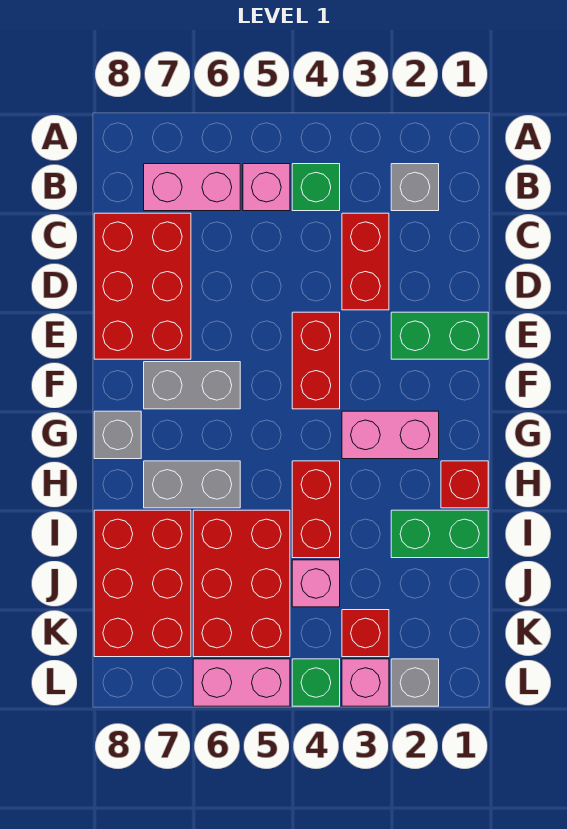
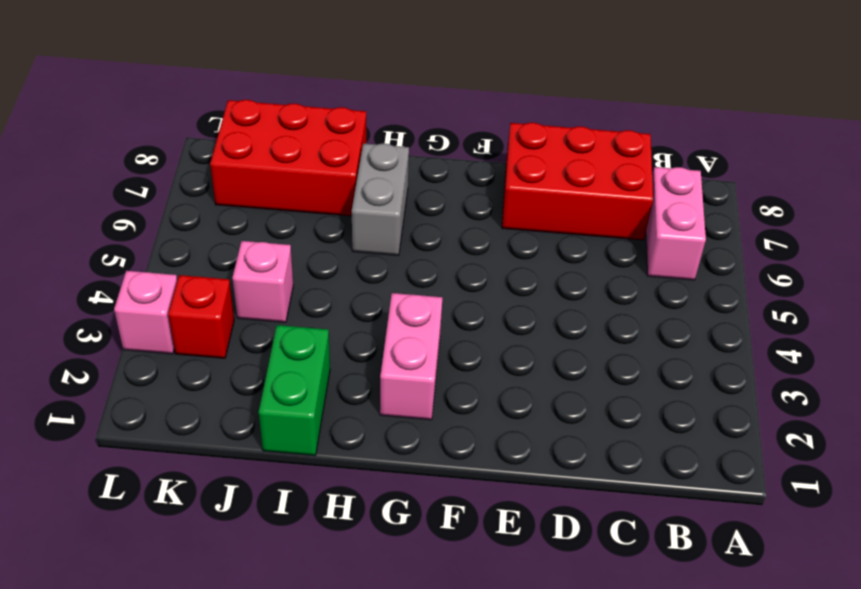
none -> grey brick B2 level 1
none -> green brick B4 level 1
none -> pink brick B5 level 1

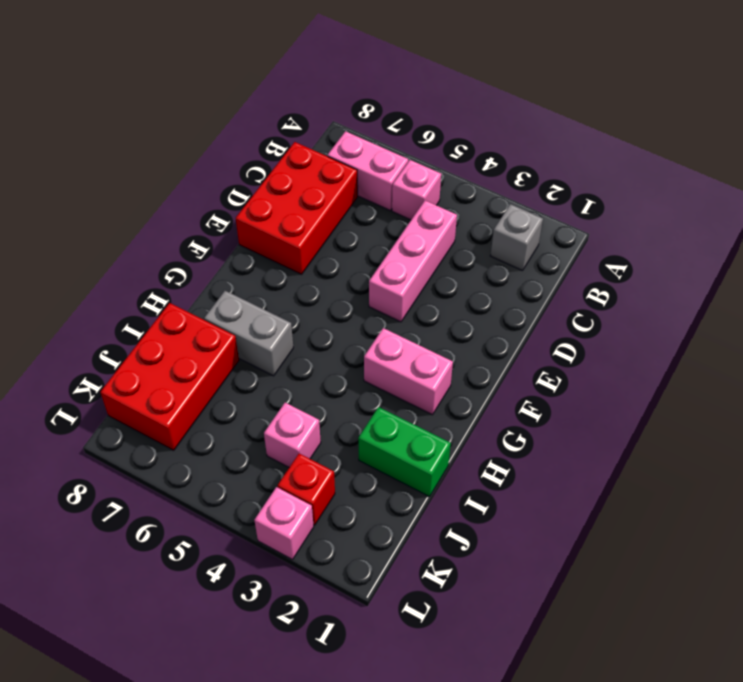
pink brick C4:E4 level 1 -> red brick E4:F4 level 1
none -> green brick B4 level 1
none -> red brick C3:D3 level 1
none -> green brick E1:E2 level 1

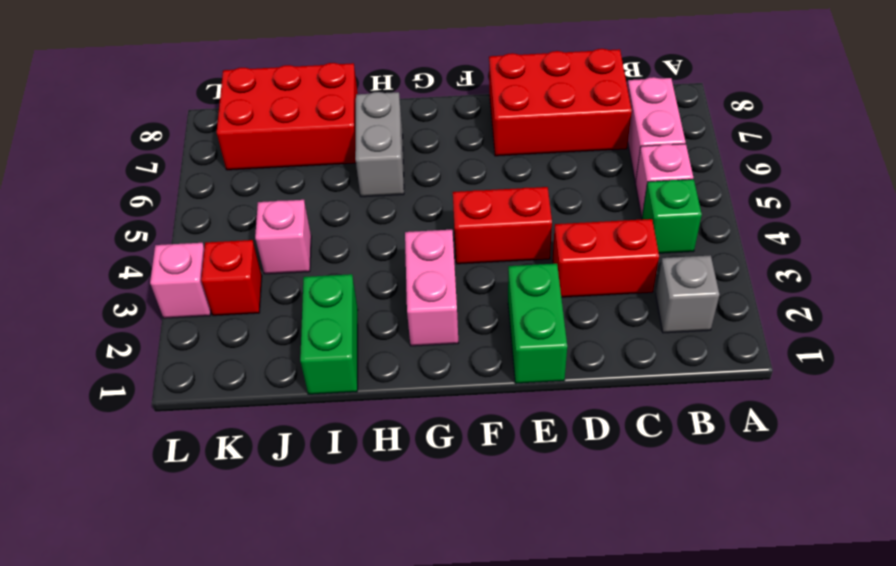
none -> grey brick F6:F7 level 1
none -> grey brick G8 level 1
none -> red brick H1 level 1

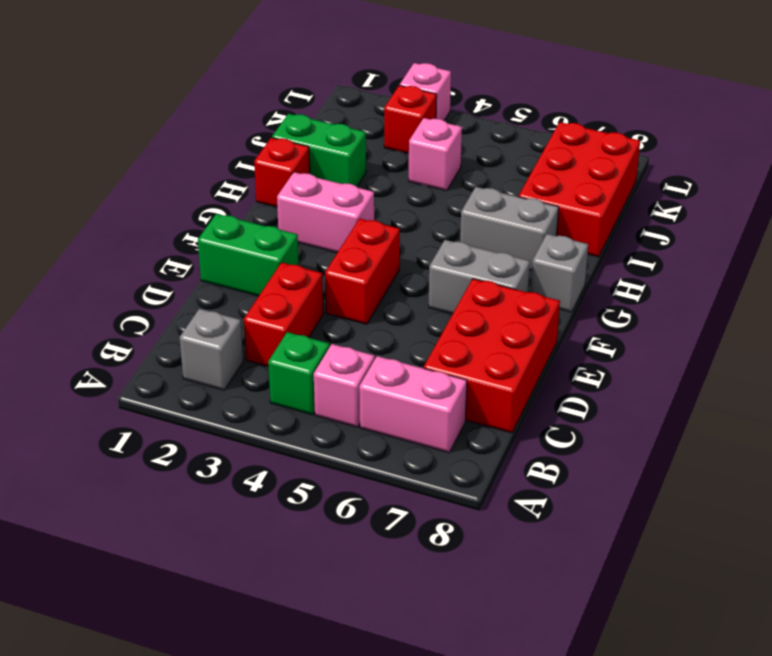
none -> red brick H4:I4 level 1
none -> red brick I5:K6 level 1
none -> grey brick L2 level 1

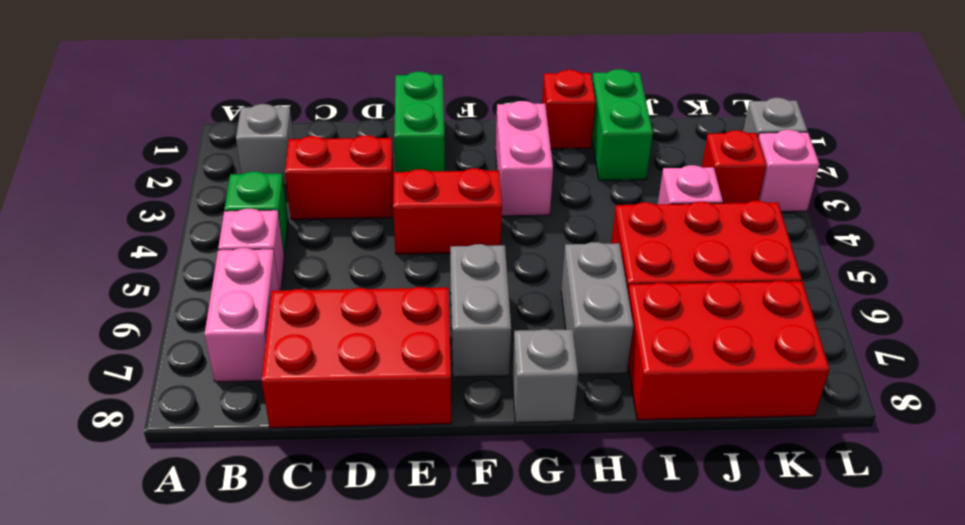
none -> red brick H4:I4 level 1
none -> green brick L4 level 1
none -> pink brick L5:L6 level 1

